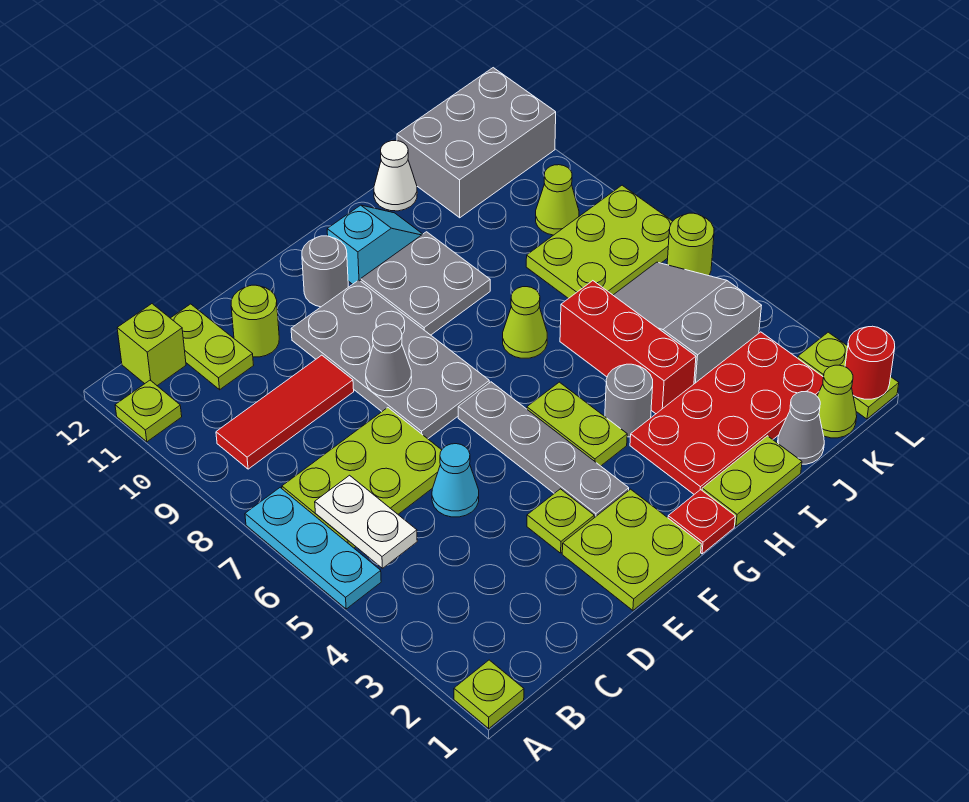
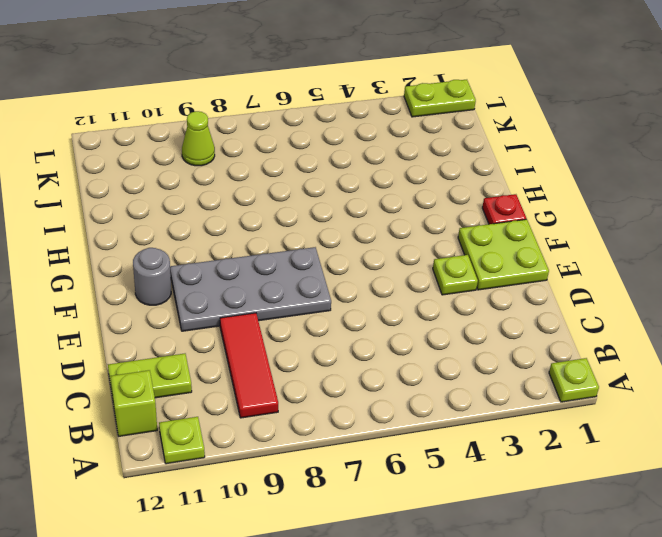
none -> cyan plate A5:A7 level 1
none -> lime plate B6:D7 level 1
none -> cyan cone D5 level 1
none -> lime round brick D11 level 1

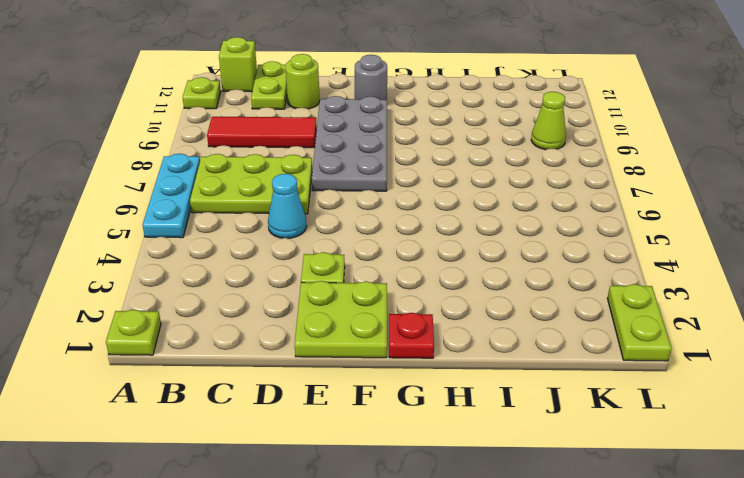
none -> grey plate F3:F6 level 1
none -> lime plate G4:G5 level 1
none -> grey plate G9:H10 level 1
none -> cyan slope G11:H11 level 1 top G

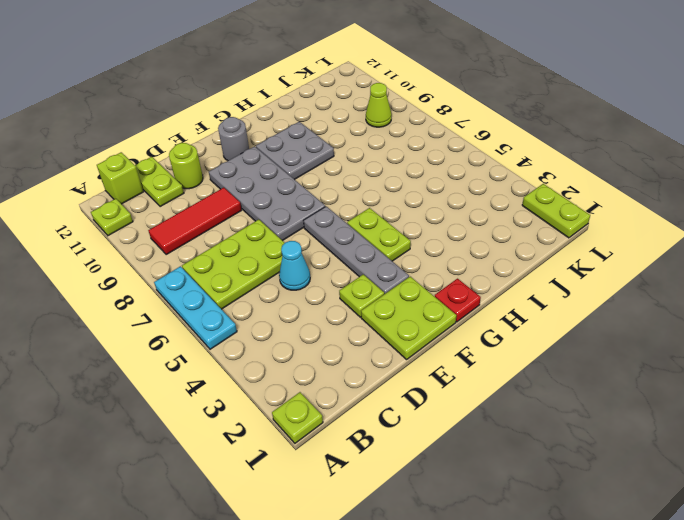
none -> cyan slope G11:H11 level 1 top G
none -> lime plate H1:I1 level 1
none -> red plate H2:K3 level 1
none -> grey round brick H4 level 1

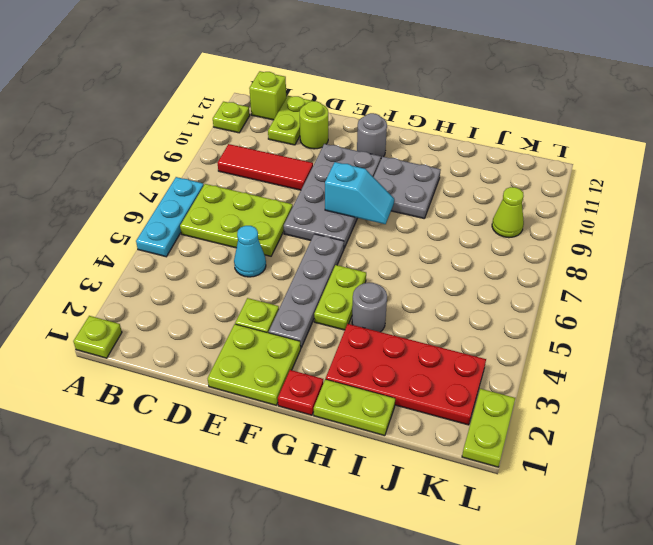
cyan slope F8:G8 level 2 top F -> cyan slope G11:H11 level 1 top G
none -> lime cone H7 level 1
none -> red brick I4:I6 level 1
none -> white cone I12 level 1
none -> grey cone J1 level 1

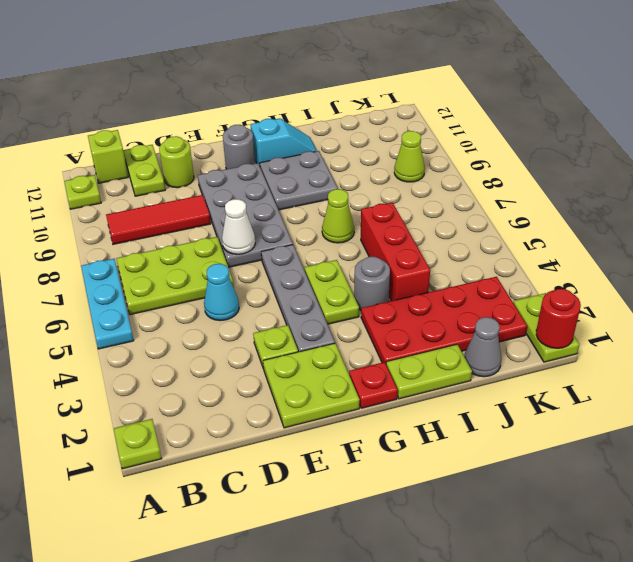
white cone E7 level 2 -> white cone I12 level 1
none -> grey slope J4:K6 level 1 top 4
none -> lime plate J7:L8 level 1
none -> grey brick J11:L12 level 1
none -> lime cone K1 level 1

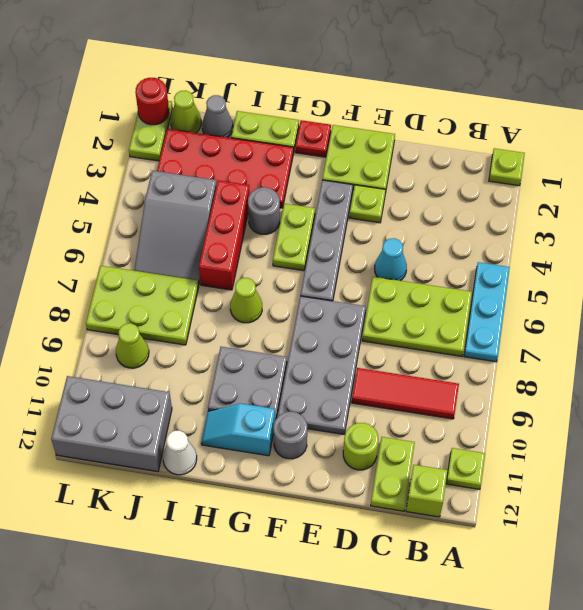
none -> lime round brick L6 level 1
none -> white plate B5:B6 level 2
none -> grey cone E8 level 2

